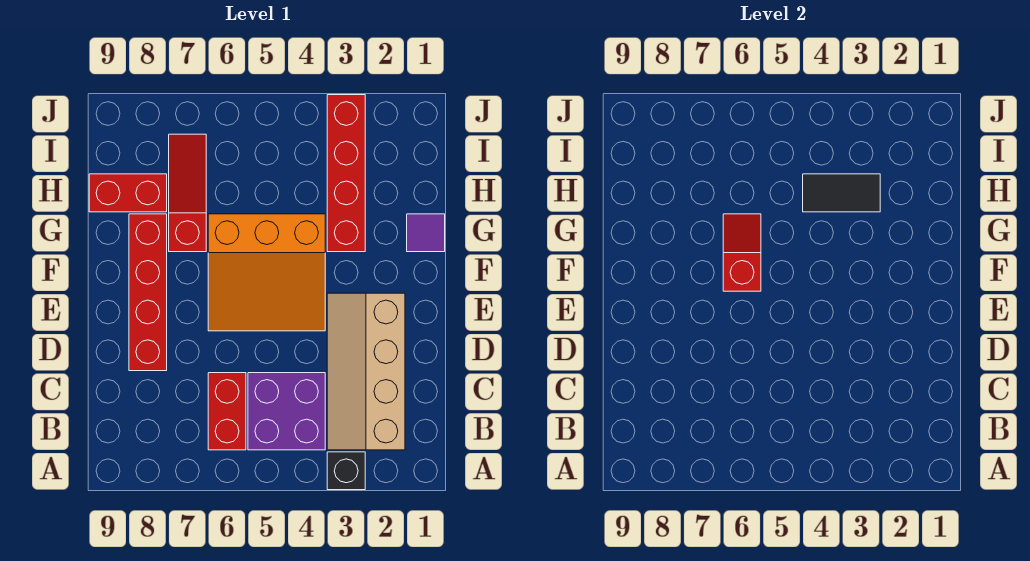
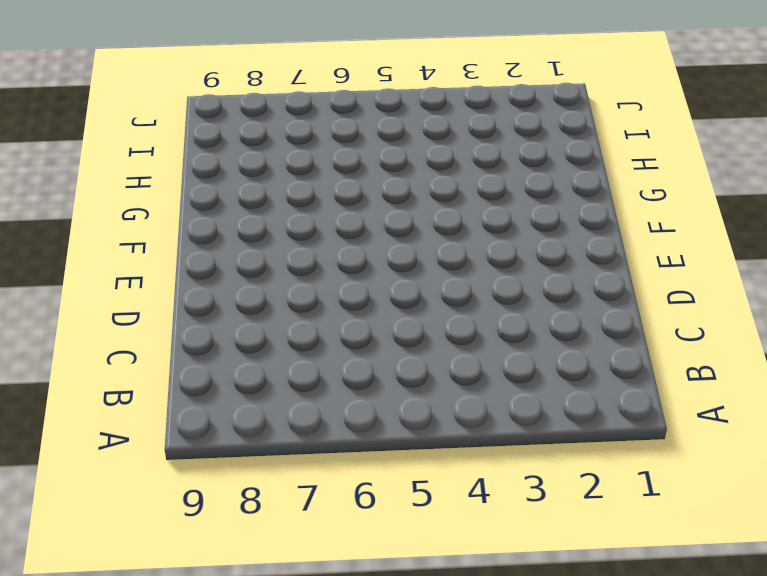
none -> black brick A3 level 1
none -> tan slope B2:E3 level 1 top 2
none -> purple brick B4:C5 level 1

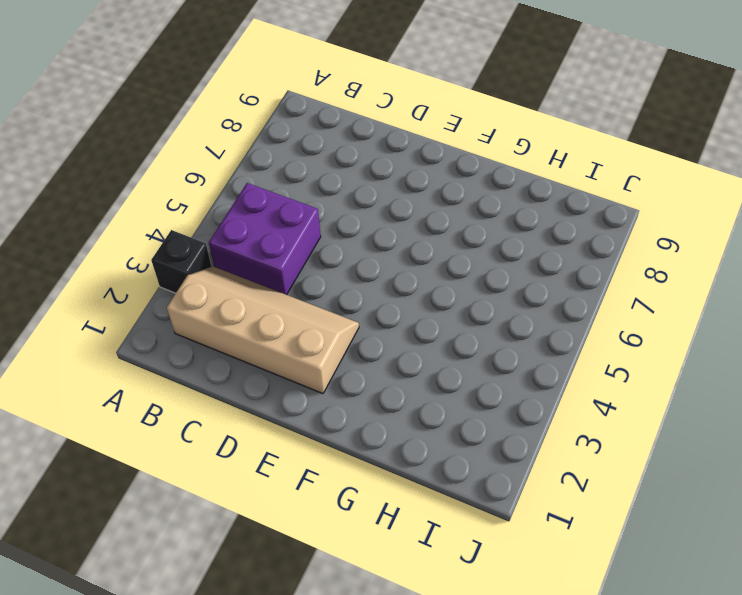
none -> red brick B6:C6 level 1
none -> red brick D8:G8 level 1
none -> orange slope E4:G6 level 1 top G

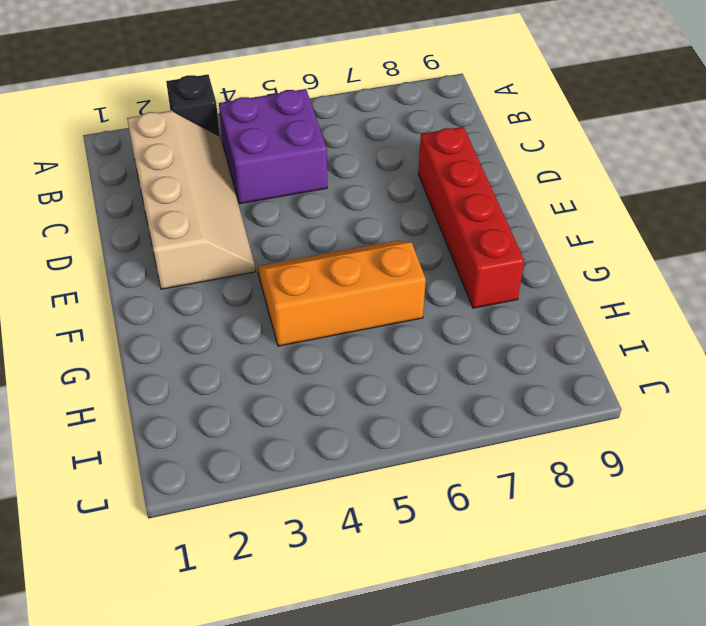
orange slope F4:G6 level 1 top G -> orange slope E4:G6 level 1 top G
none -> red brick B6:C6 level 1
none -> purple tile G1 level 1
none -> red brick G3:J3 level 1

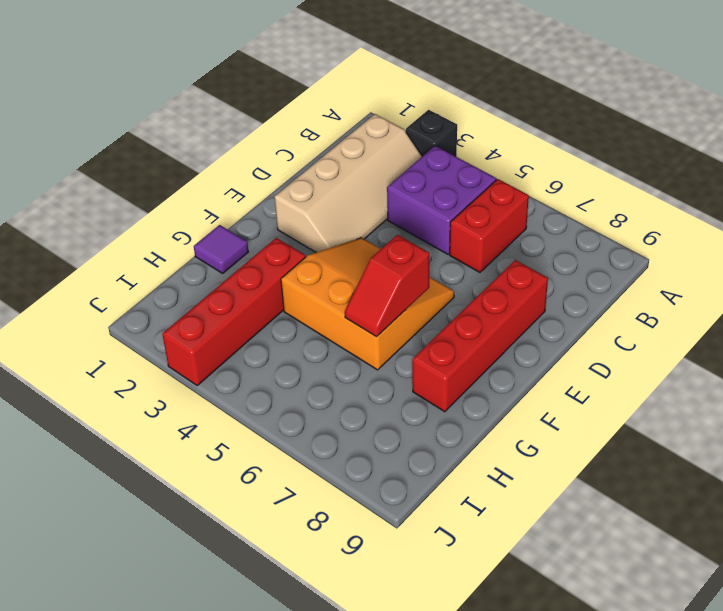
none -> red slope G7:I7 level 1 top G
none -> red brick H8:H9 level 1
none -> black tile H3:H4 level 2

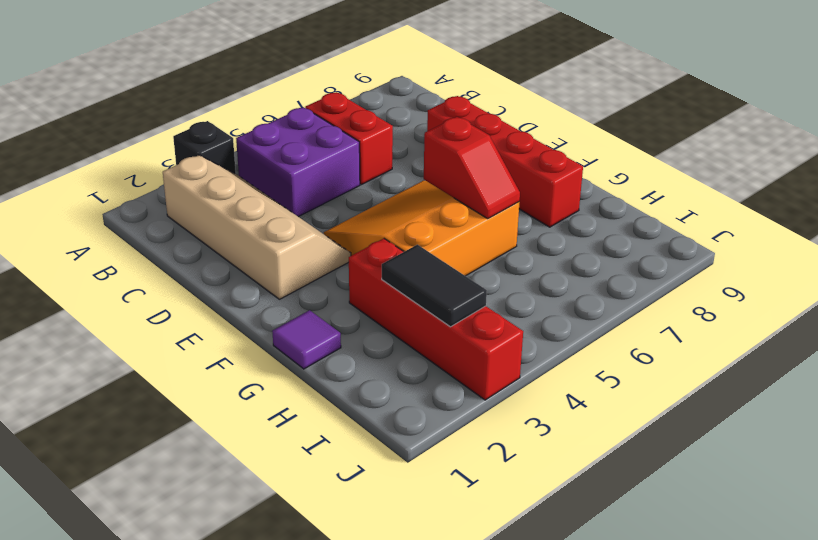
black tile H3:I3 level 2 -> black tile H3:H4 level 2
none -> red slope G7:I7 level 1 top G
none -> red brick H8:H9 level 1

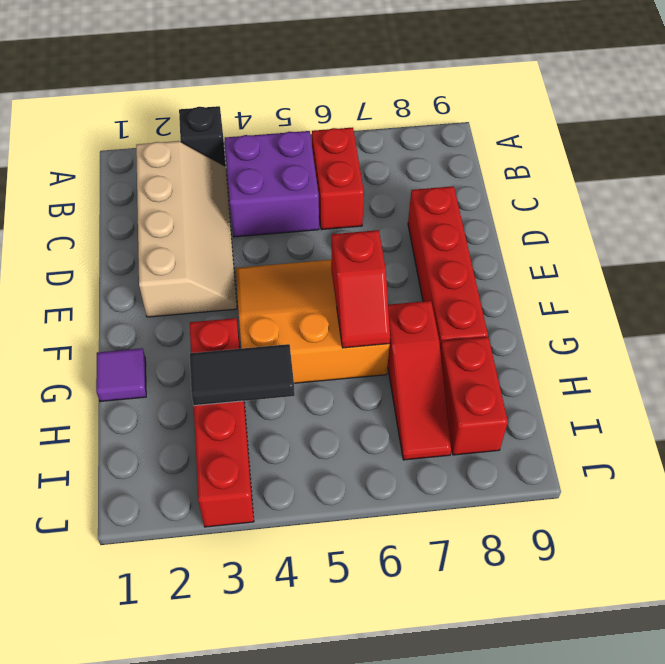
red brick H8:I8 level 1 -> red brick H8:H9 level 1

